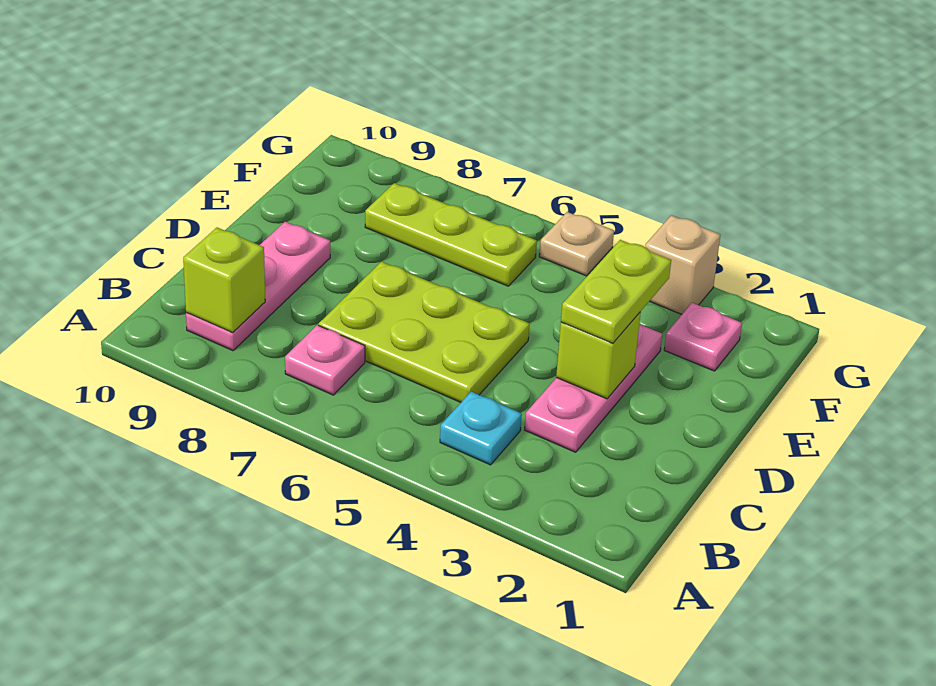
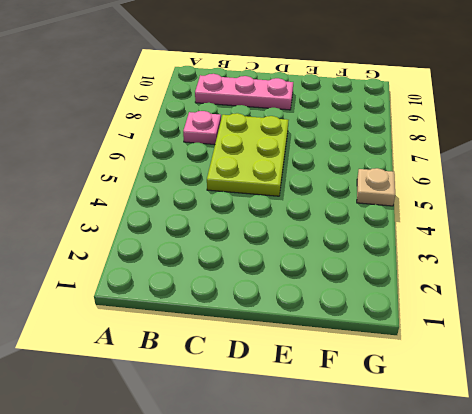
none -> cyan plate B4 level 1
none -> pink plate C3:E3 level 1
none -> pink plate F2 level 1

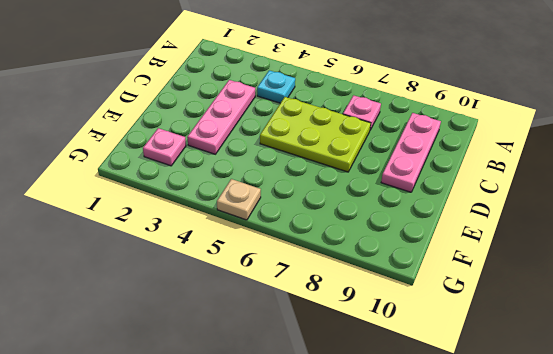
none -> lime plate F6:F8 level 1
none -> tan brick G3 level 1
none -> lime brick B9 level 2

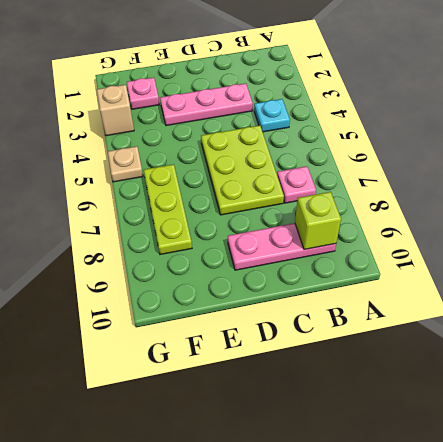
none -> lime brick D3 level 2
none -> lime plate D3:E3 level 3

